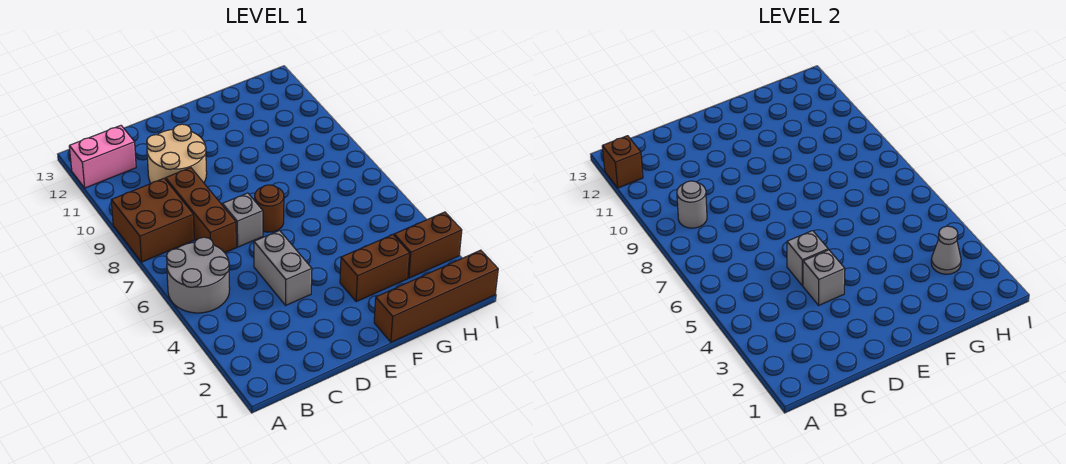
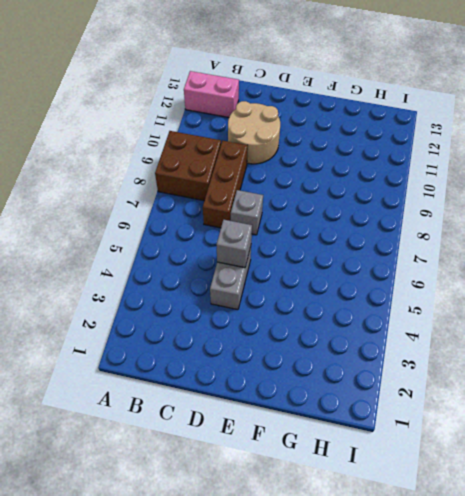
none -> grey round brick A5:B6 level 1
none -> brown round brick E7 level 1
none -> brown brick F1:I1 level 1

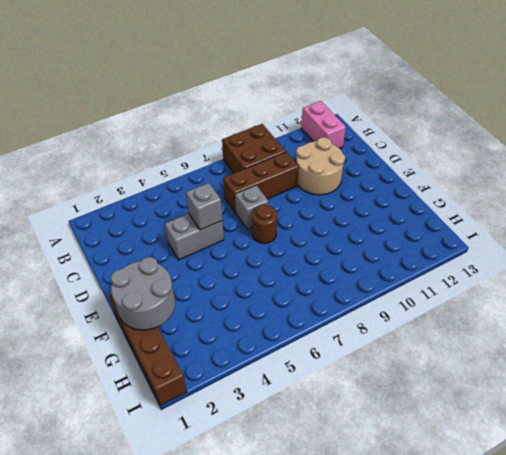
grey round brick F1:G2 level 2 -> grey round brick A5:B6 level 1
none -> brown brick F3:G3 level 1
none -> brown brick H3:I3 level 1
none -> brown brick A12 level 2

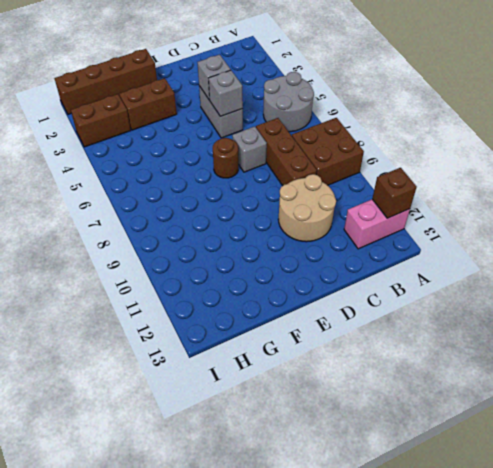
none -> grey round brick B9 level 2
none -> grey cone H3 level 2

